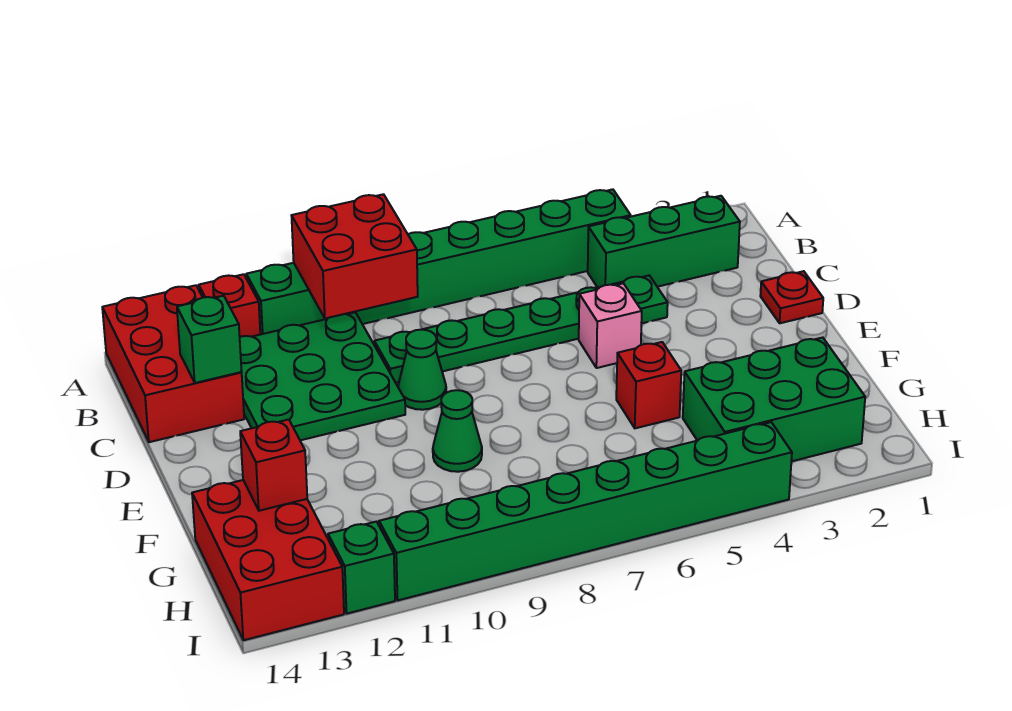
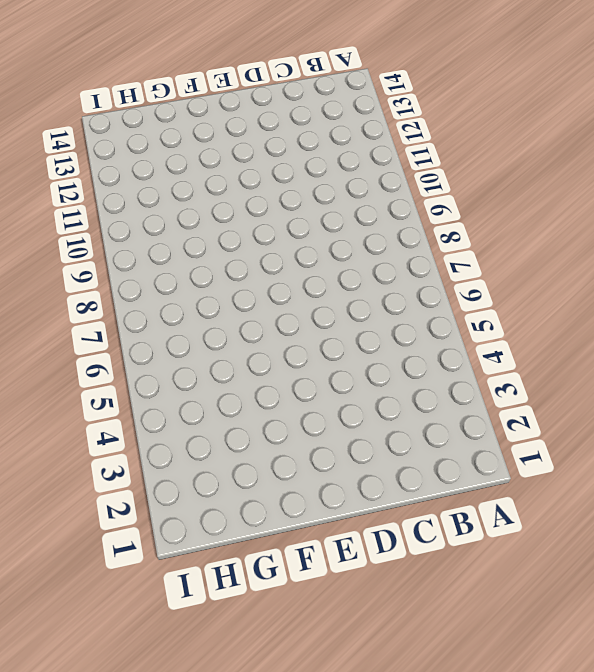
none -> green brick A4:A11 level 1
none -> red brick A12 level 1
none -> red brick A13:C14 level 1

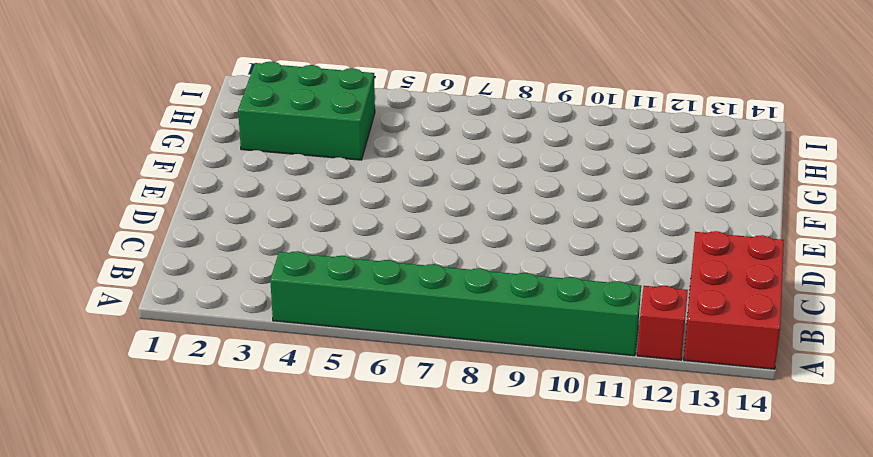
none -> green brick B2:B4 level 1
none -> green plate B10:D12 level 1
none -> green plate C4:C9 level 1

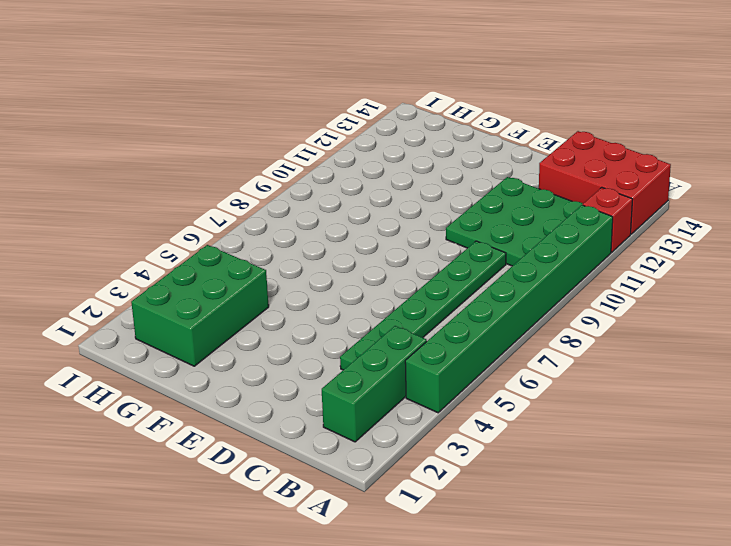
none -> red plate D1 level 1
none -> pink brick D5 level 1
none -> green cone D9 level 1

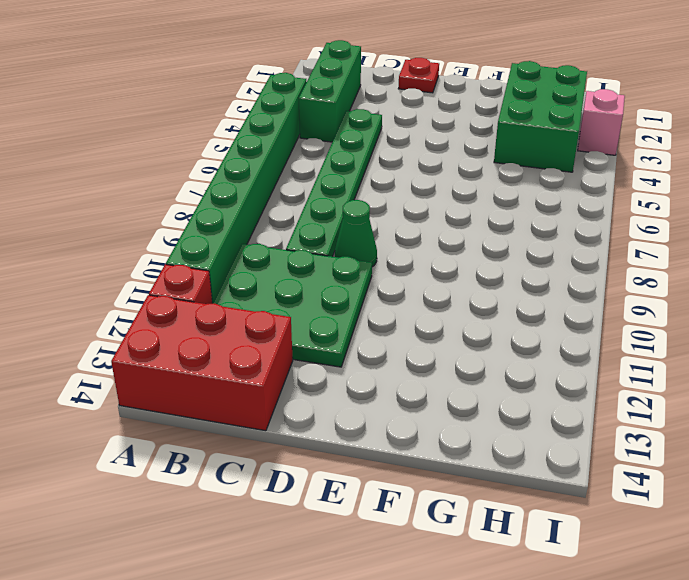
pink brick I3 level 1 -> pink brick D5 level 1
none -> red brick F5 level 1
none -> green cone F9 level 1
none -> red brick G13:I14 level 1

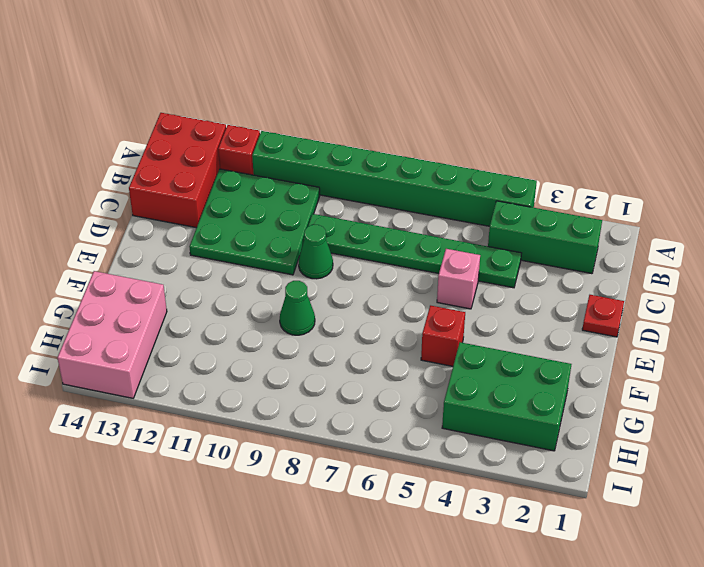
pink brick G13:I14 level 1 -> red brick G13:I14 level 1
none -> green brick I4:I11 level 1
none -> green brick I12 level 1
none -> red brick A9:B10 level 2

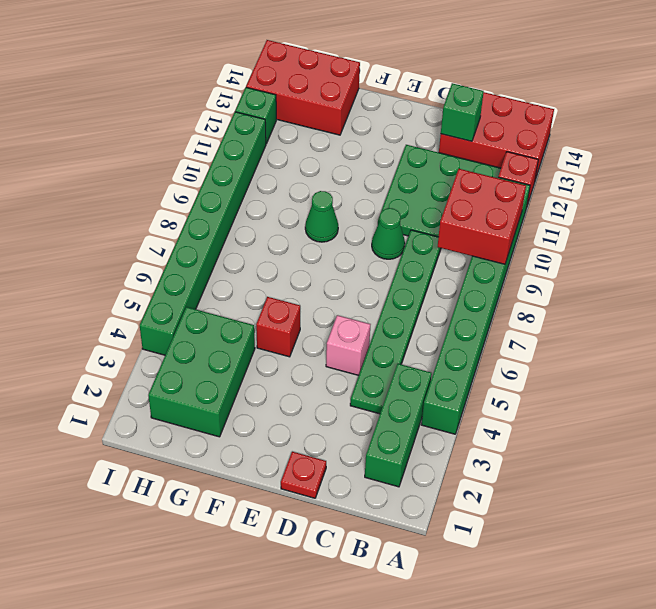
none -> red brick G13 level 2

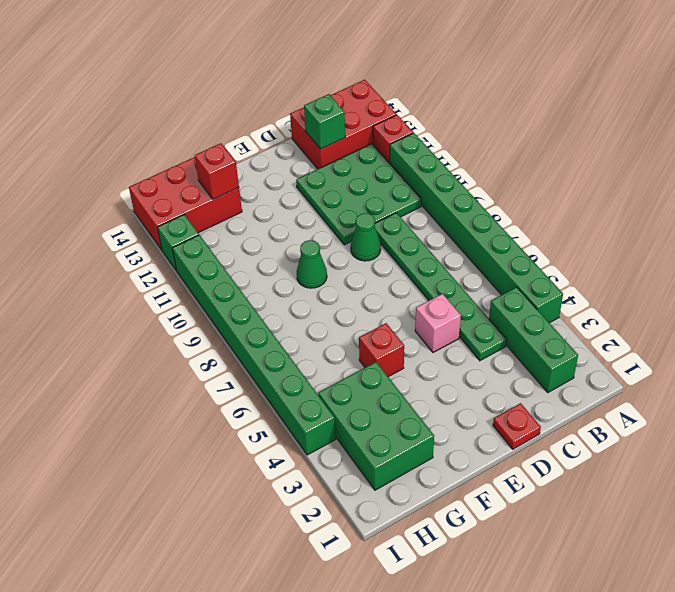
none -> red brick A9:B10 level 2

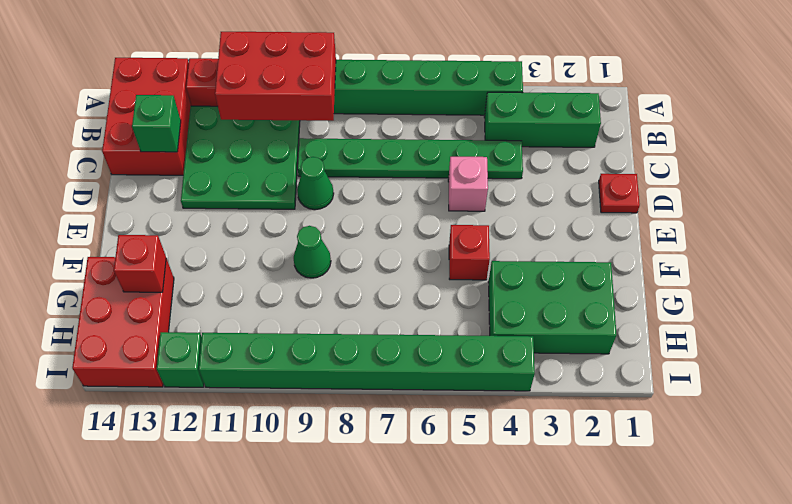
red brick A9:B11 level 2 -> red brick A9:B10 level 2

